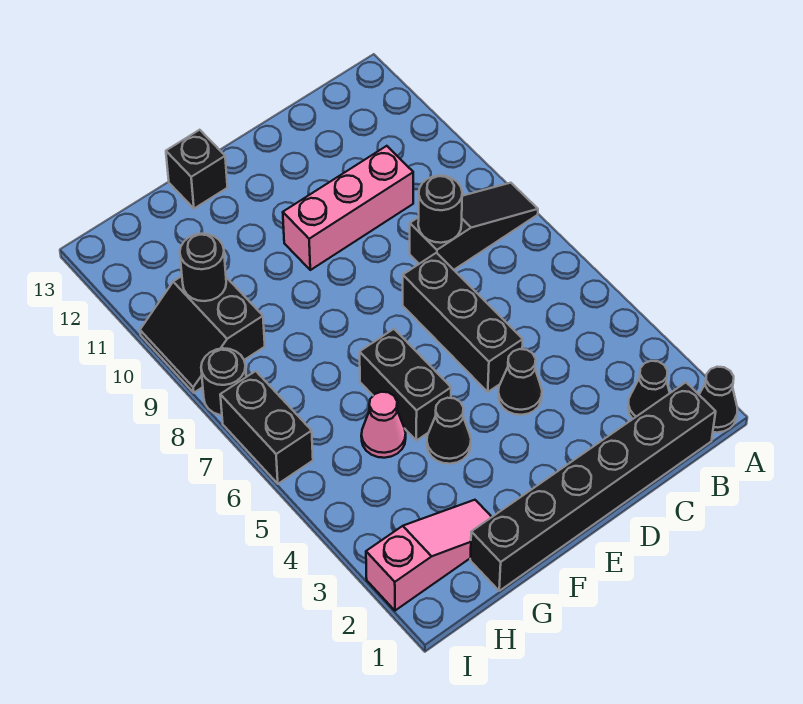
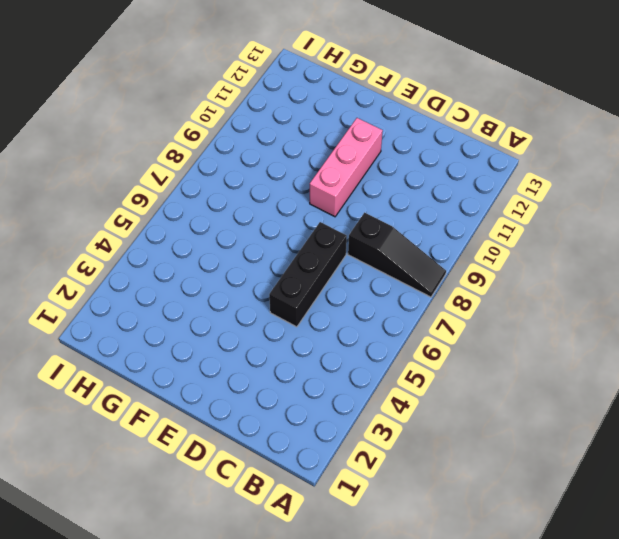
pink brick E9:E11 level 1 -> pink brick C10:E10 level 1
none -> black cone A1 level 1
none -> black brick B1:G1 level 1
none -> black cone B2 level 1

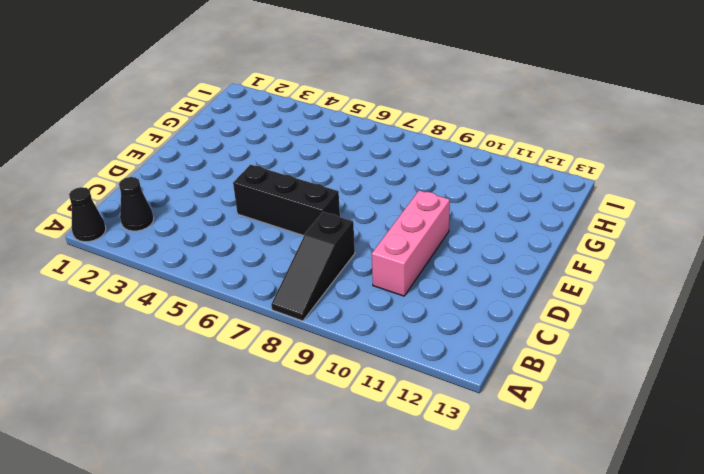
none -> black brick B1:G1 level 1
none -> black cone D4 level 1
none -> black cone F4 level 1

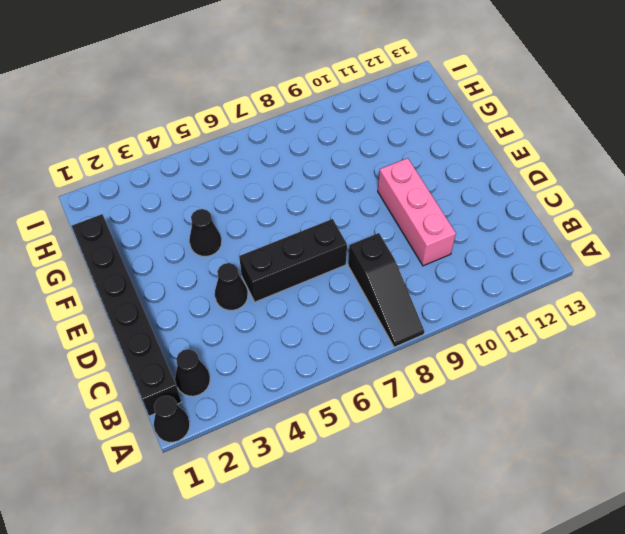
none -> black brick F5:F6 level 1
none -> black brick F13 level 1
none -> pink slope G2:I2 level 1 top I

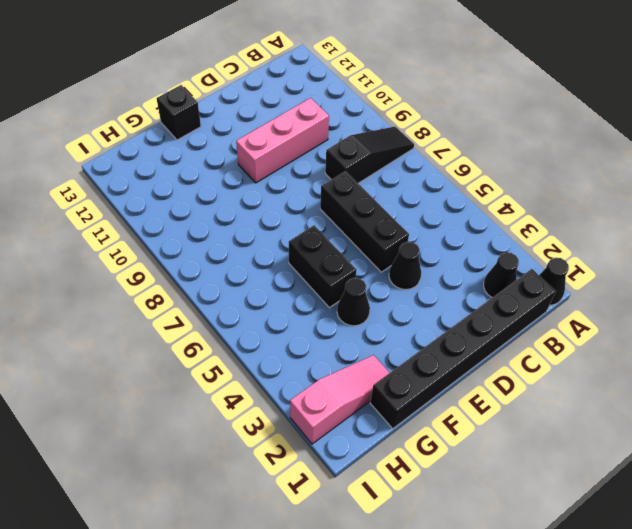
none -> pink cone G5 level 1
none -> black slope H9:I10 level 1 top H
none -> black brick I6:I7 level 1

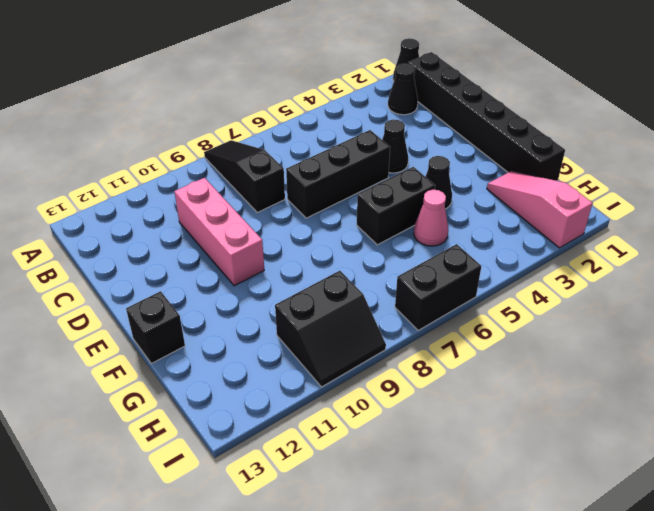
none -> black round brick I8 level 1
none -> black round brick C8 level 2
none -> black round brick H10 level 2

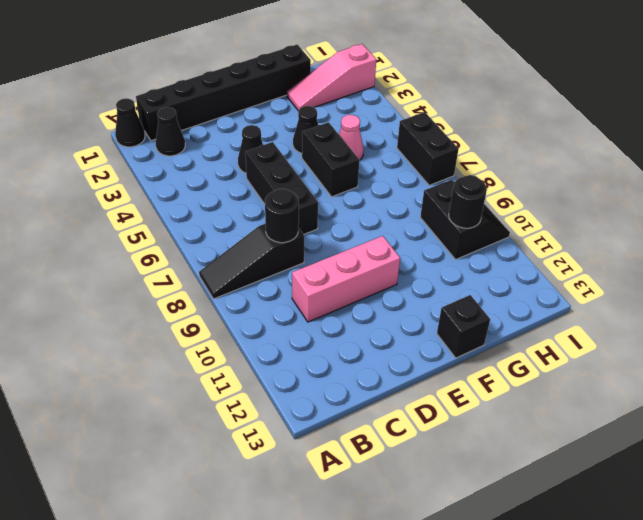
none -> black round brick I8 level 1

